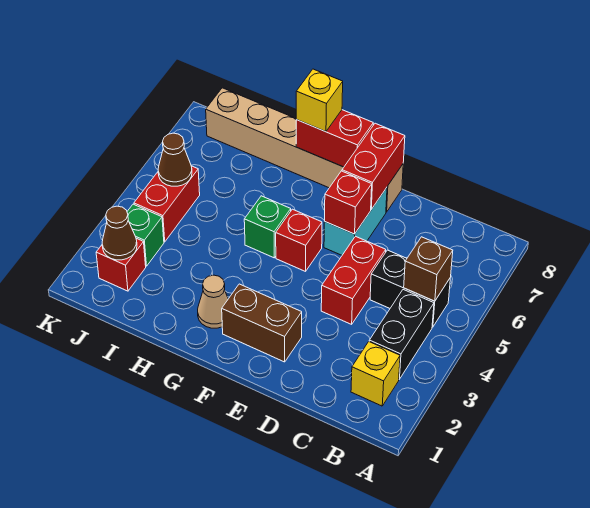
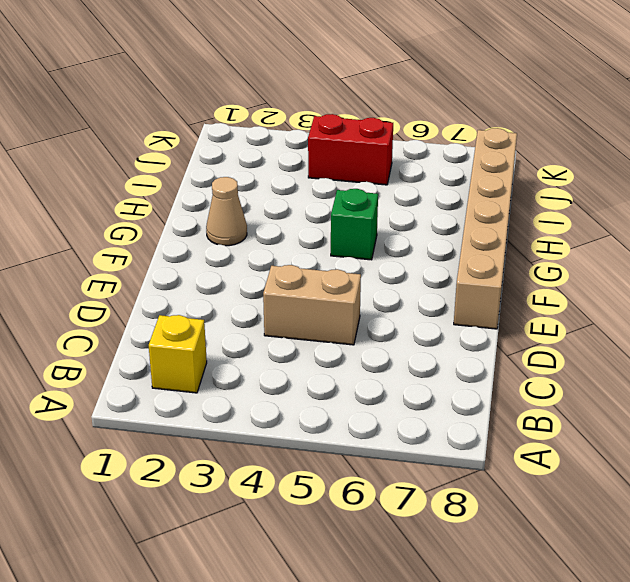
tan brick D4:D5 level 1 -> red brick D4:D5 level 1
none -> black brick B3:B4 level 1
none -> black brick B5:C5 level 1
none -> brown brick E2:F2 level 1

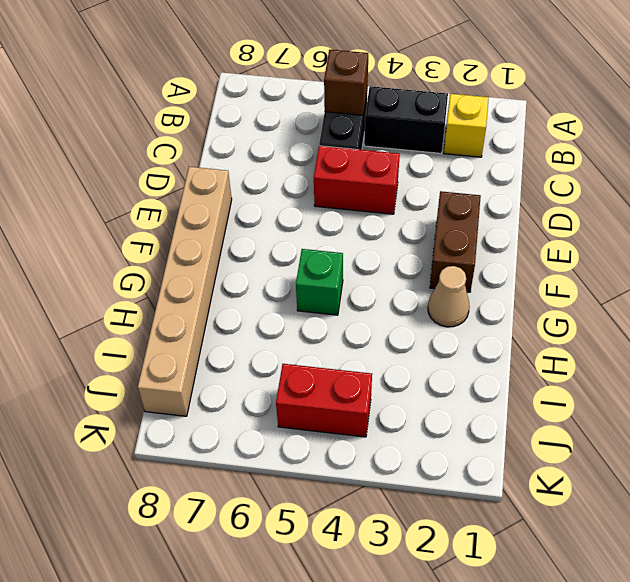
none -> cyan brick E6:E7 level 1
none -> red brick F5 level 1
none -> red brick J2 level 1

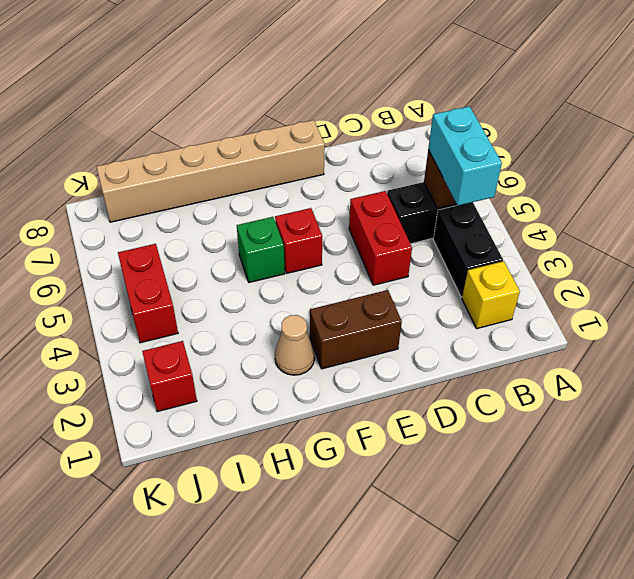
cyan brick B4:B5 level 3 -> cyan brick E6:E7 level 1
none -> green brick J3 level 1
none -> red brick E6 level 2
none -> red brick E7:E8 level 2

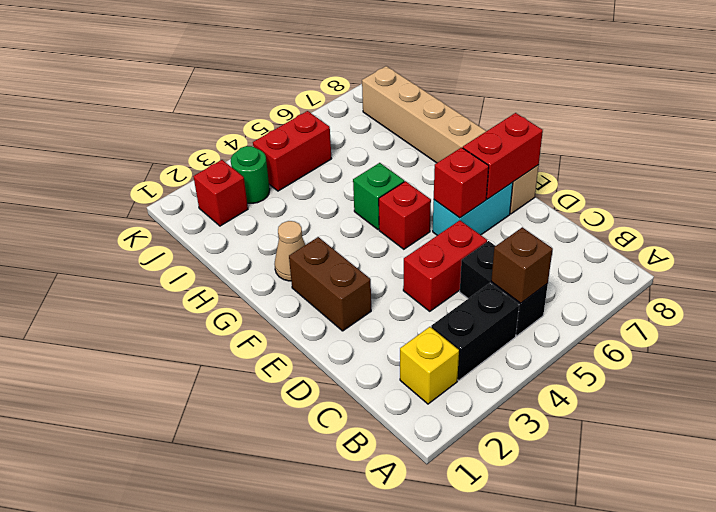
green round brick J3 level 1 -> green brick J3 level 1
none -> red brick F8:G8 level 2
none -> brown cone J2 level 2
none -> brown cone J5 level 2

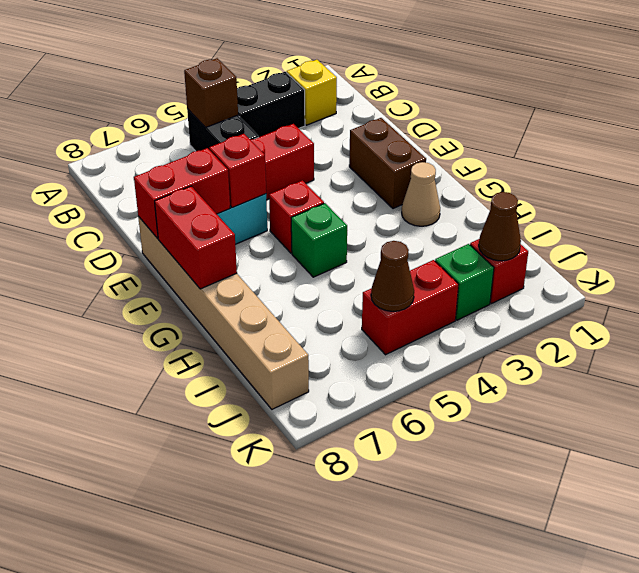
none -> yellow brick G8 level 3

